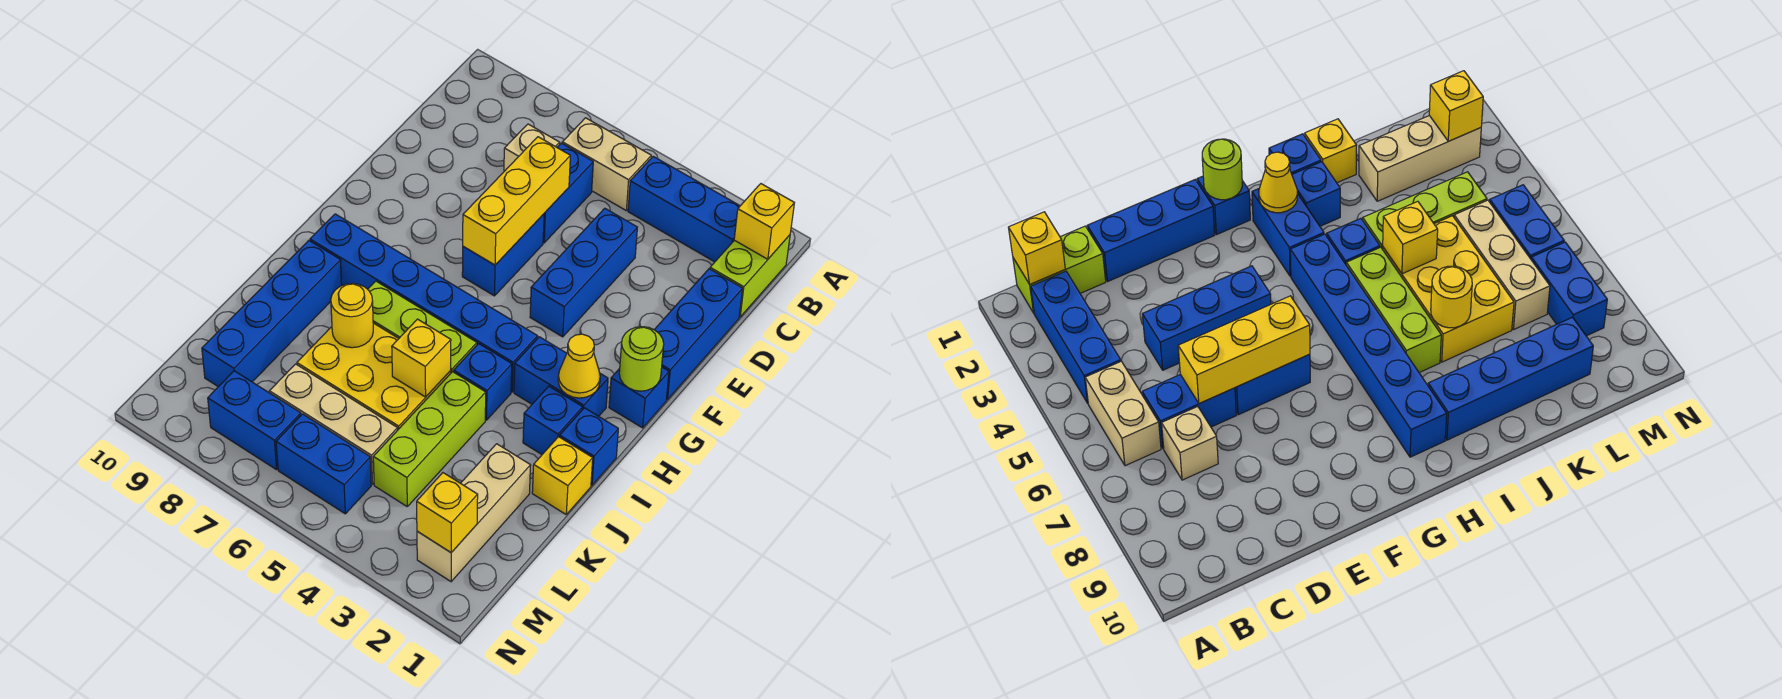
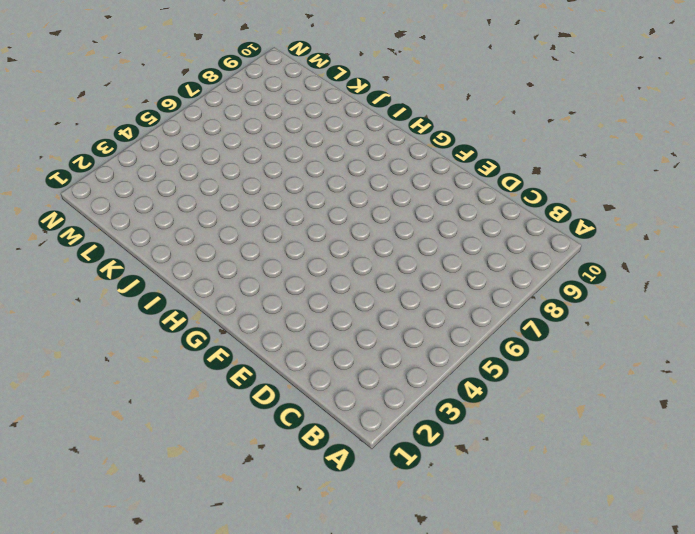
none -> lime brick B1:C1 level 1
none -> blue brick B2:B4 level 1
none -> tan brick B5:B6 level 1
none -> blue brick C6:D6 level 1

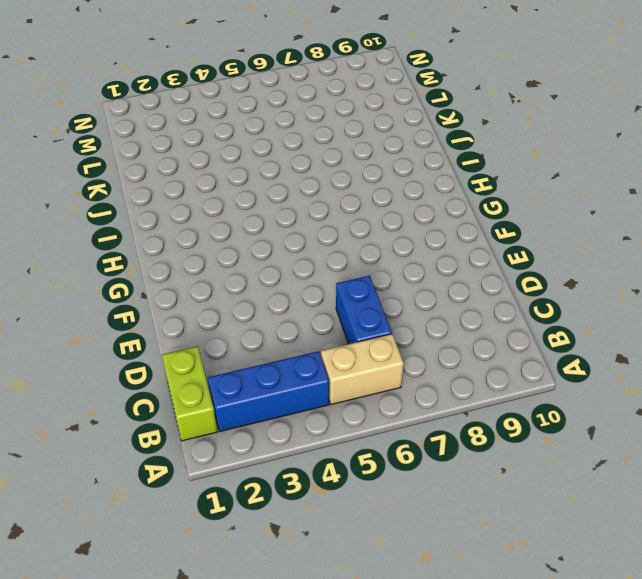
none -> tan brick C7 level 1
none -> blue brick D1:F1 level 1
none -> blue brick D4:F4 level 1
none -> blue brick E6:F6 level 1

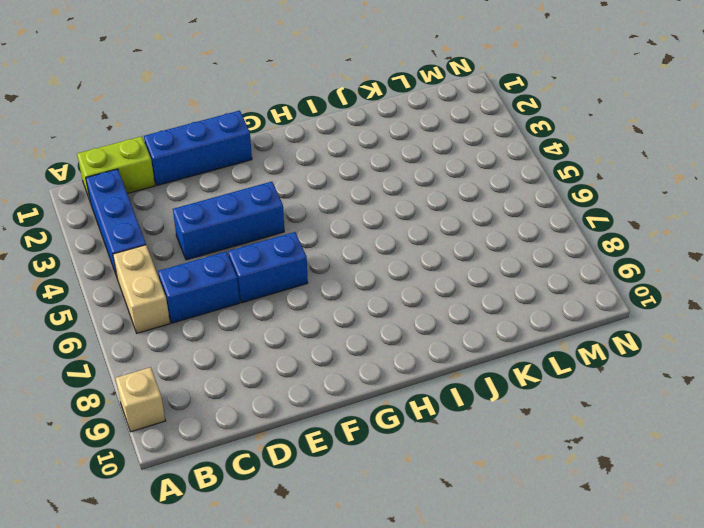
tan brick A9 level 1 -> tan brick C7 level 1
none -> blue brick G1 level 1
none -> blue brick H2:H3 level 1
none -> blue brick H4:H9 level 1
none -> blue brick I1 level 1

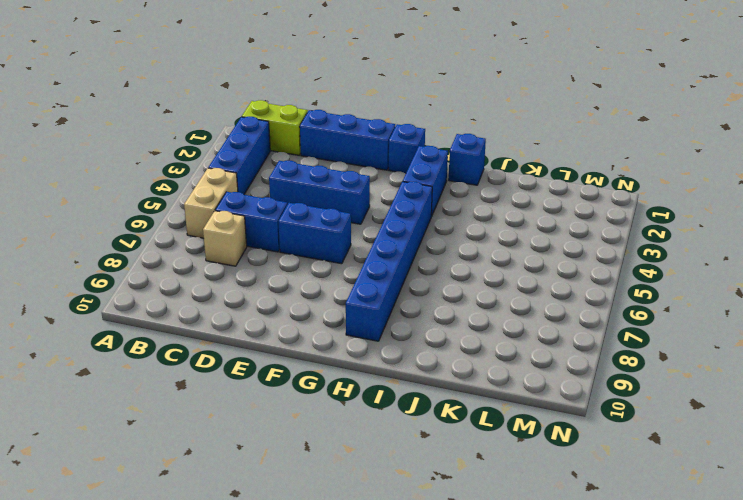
none -> blue brick I2 level 1
none -> blue brick I4 level 1
none -> lime brick I5:I7 level 1
none -> blue brick I9:L9 level 1

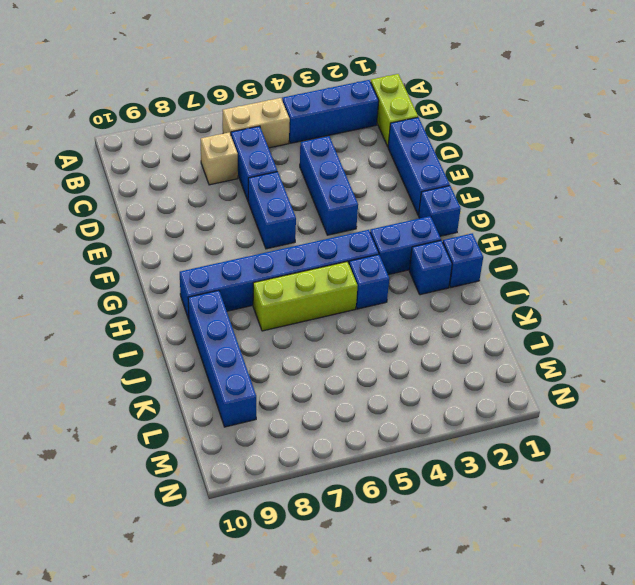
none -> yellow brick J1 level 1
none -> lime brick J4:L4 level 1
none -> yellow brick J5:K7 level 1
none -> tan brick K2:M2 level 1

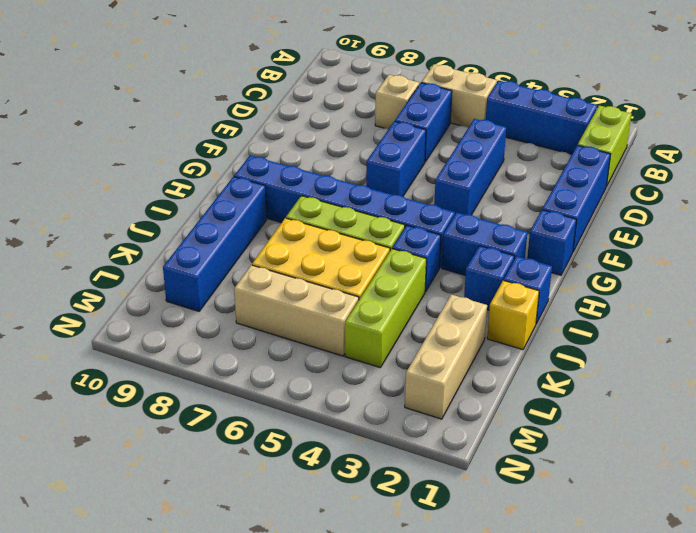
none -> blue brick M5:M6 level 1
none -> blue brick M7:M8 level 1
none -> yellow brick B1 level 2
none -> yellow brick D6:F6 level 2

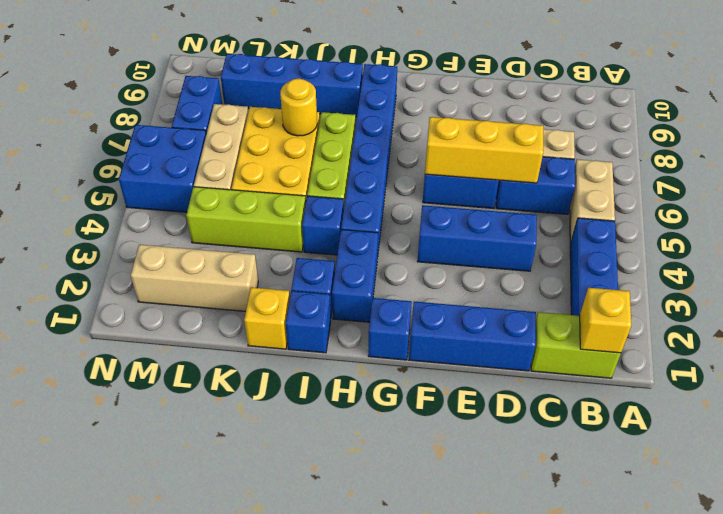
blue brick M5:N6 level 1 -> blue brick M5:M6 level 1
none -> lime round brick G1 level 2
none -> yellow cone H2 level 2
none -> yellow brick J5 level 2
none -> yellow brick M2 level 2

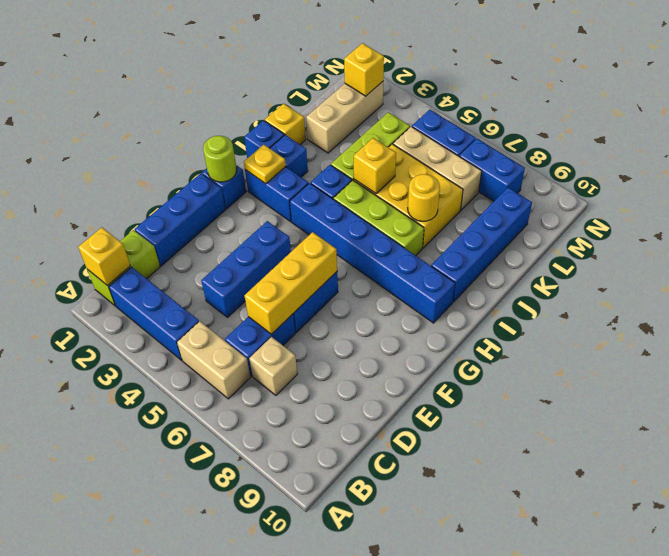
yellow plate H2 level 2 -> yellow cone H2 level 2

